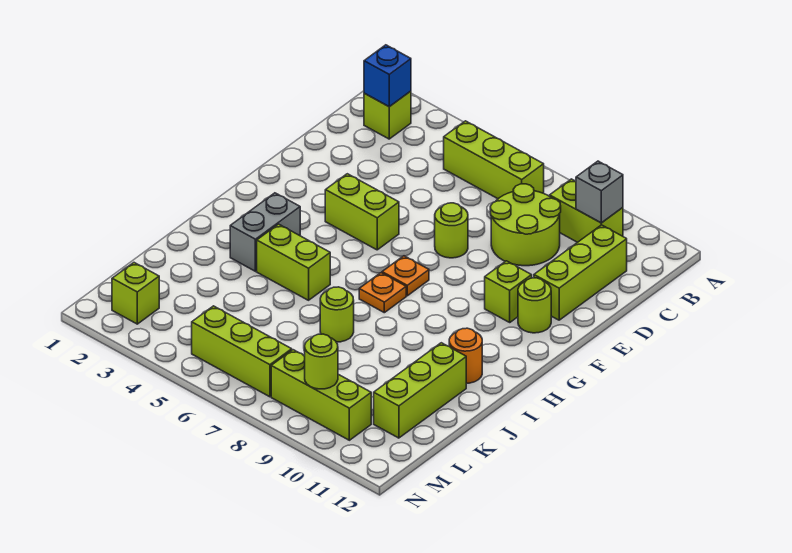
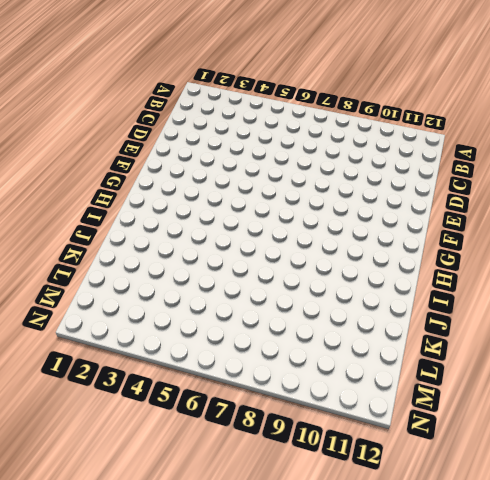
none -> lime brick B2 level 1
none -> lime brick B5:B7 level 1
none -> lime brick B9:B10 level 1

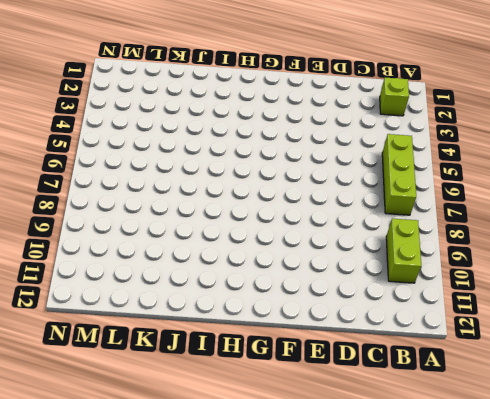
none -> lime round brick C8:D9 level 1
none -> lime brick C11:E11 level 1
none -> lime round brick E7 level 1

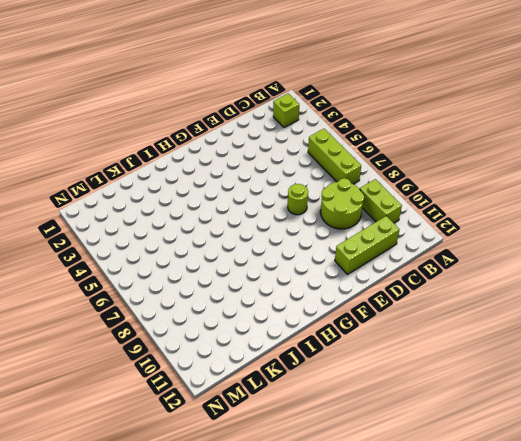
none -> lime brick F4:F5 level 1
none -> lime brick F10 level 1
none -> lime round brick F11 level 1

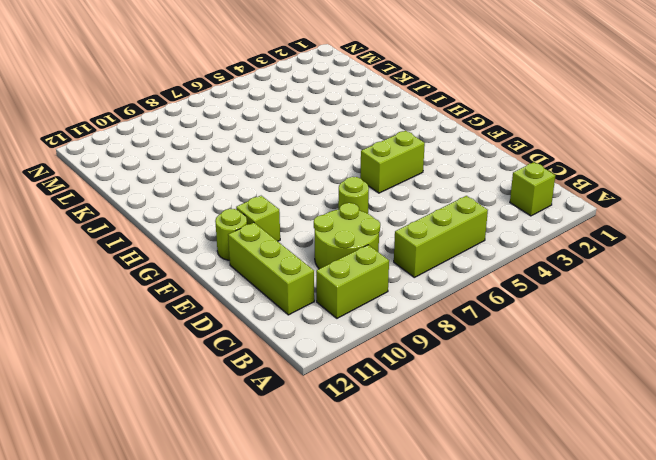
none -> orange plate G7 level 1
none -> grey brick H3:I3 level 1
none -> orange plate H7 level 1

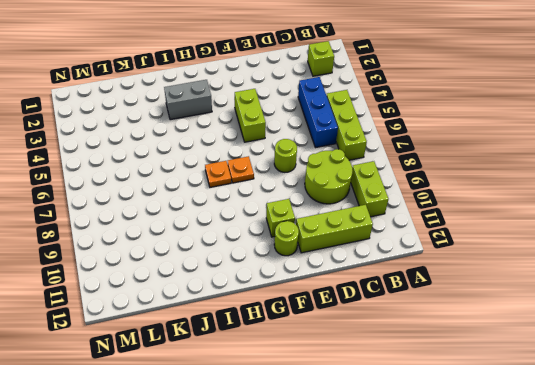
blue brick C4:C6 level 1 -> none
none -> lime brick I4:I5 level 1
none -> orange round brick I11 level 1
none -> lime round brick J7 level 1

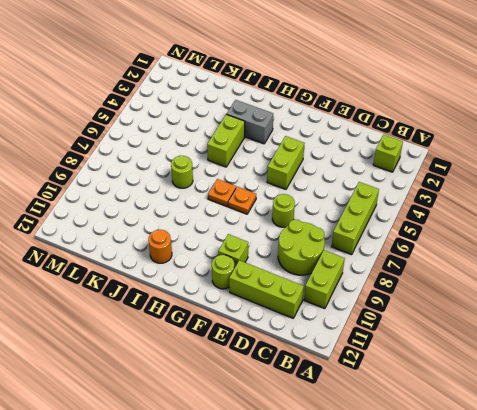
none -> lime brick J11:L11 level 1
none -> lime brick M2 level 1
none -> lime brick M5:M7 level 1

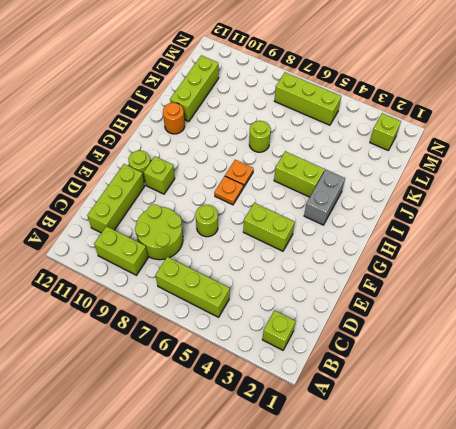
none -> lime brick M8:M10 level 1
none -> blue brick B2 level 2
none -> grey brick B10 level 2

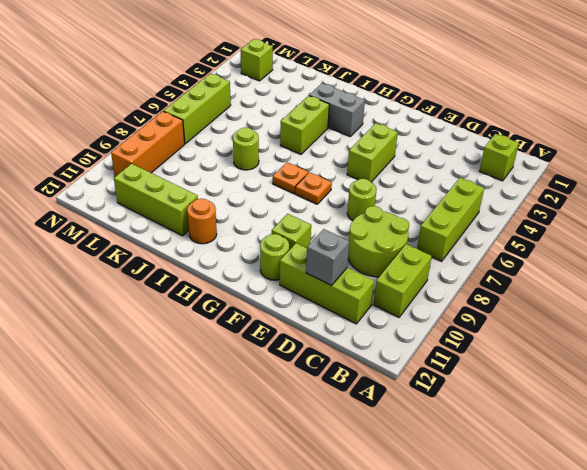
grey brick D11 level 2 -> grey brick B10 level 2
orange brick M8:M10 level 1 -> lime brick M8:M10 level 1
none -> blue brick B2 level 2
none -> lime round brick M9 level 2

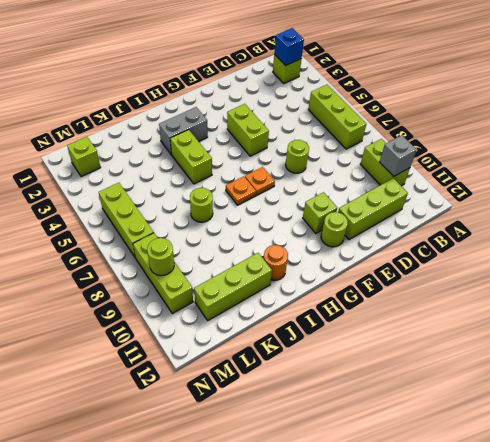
none -> lime round brick C8:D9 level 1

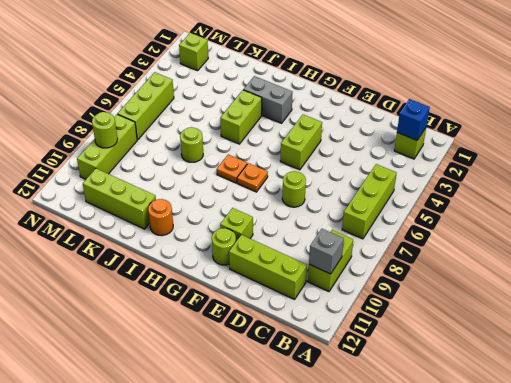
none -> lime round brick C8:D9 level 1

